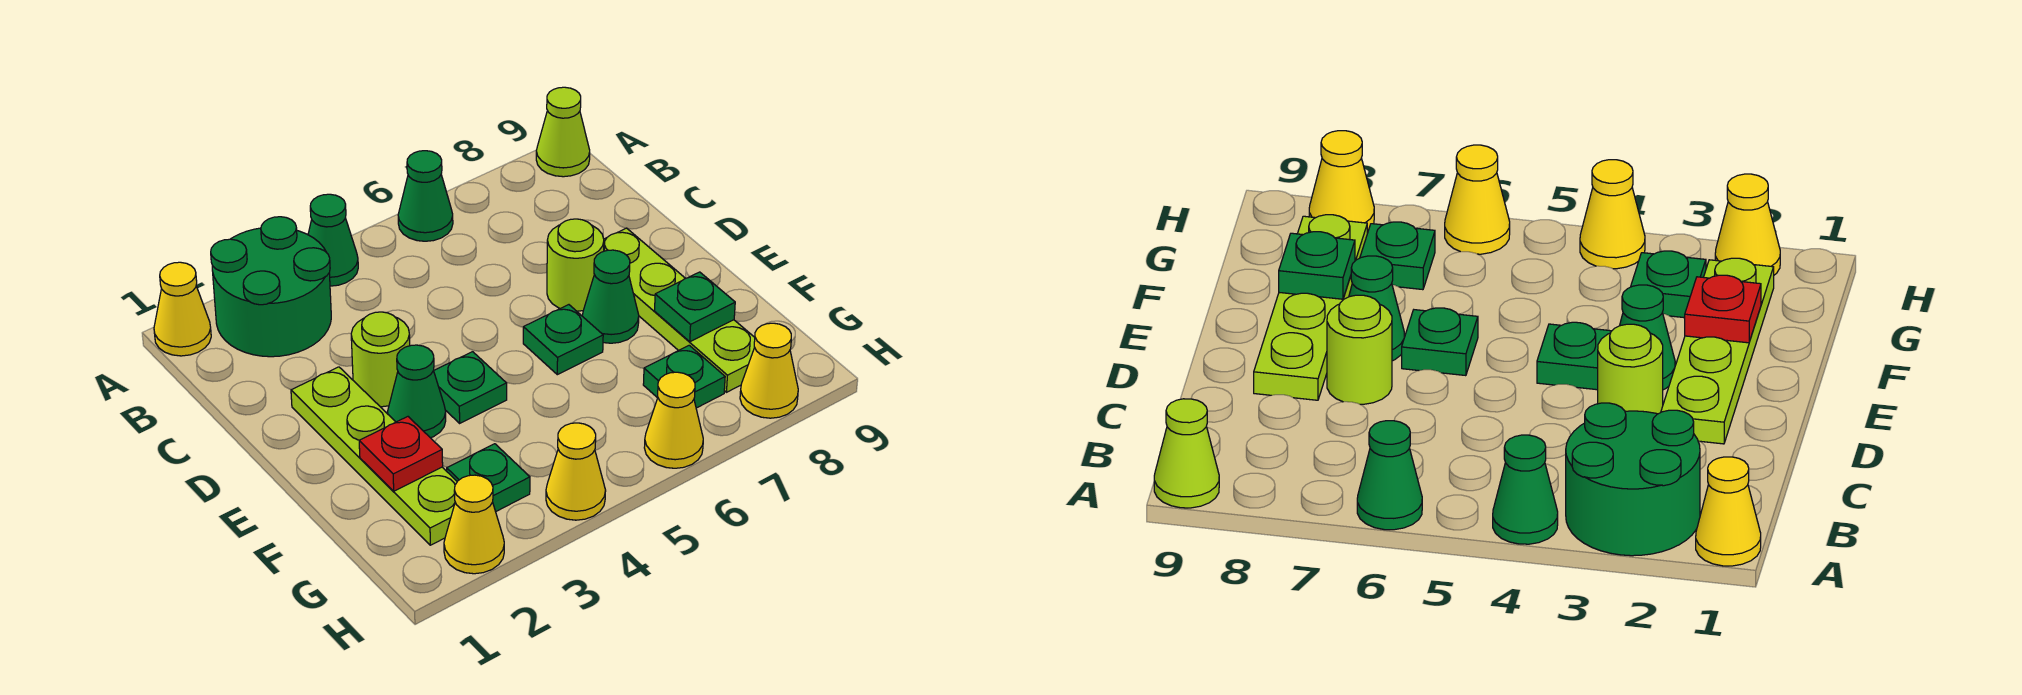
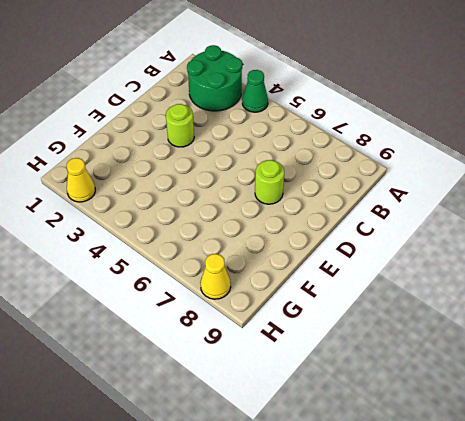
none -> yellow cone A1 level 1
none -> green cone A6 level 1
none -> lime cone A9 level 1

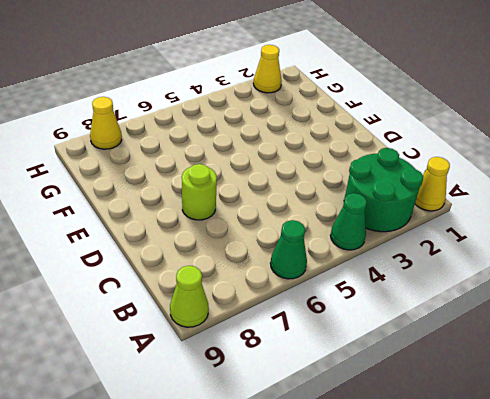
none -> lime plate D2:G2 level 1
none -> lime round brick D3 level 1
none -> lime plate D8:G8 level 1

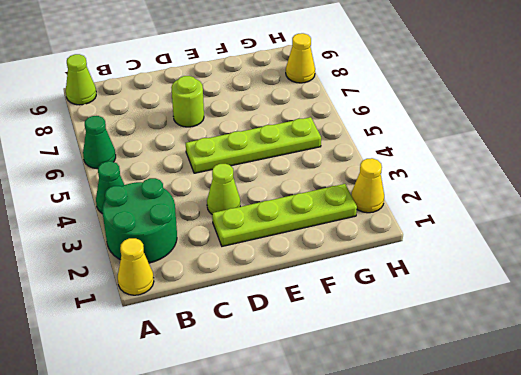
lime cone D3 level 1 -> lime round brick D3 level 1
lime plate D5:G5 level 1 -> lime plate D8:G8 level 1
none -> green cone E3 level 1
none -> green plate E4 level 1
none -> green plate E6 level 1

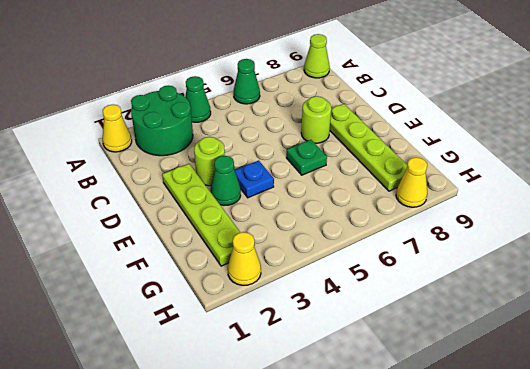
blue plate E4 level 1 -> green plate E4 level 1
none -> green cone E7 level 1
none -> green plate G3 level 1
none -> green plate G7 level 1

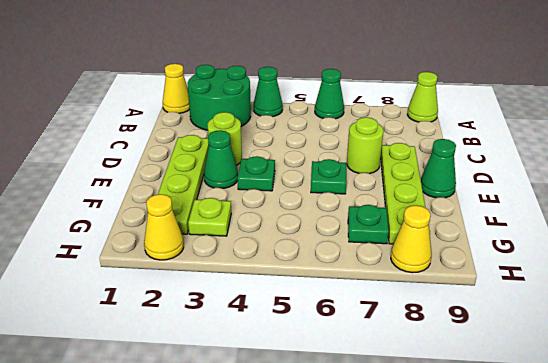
green cone E9 level 1 -> green cone E7 level 1
lime plate G3 level 1 -> green plate G3 level 1
none -> yellow cone H4 level 1
none -> yellow cone H6 level 1
none -> red plate F2 level 2

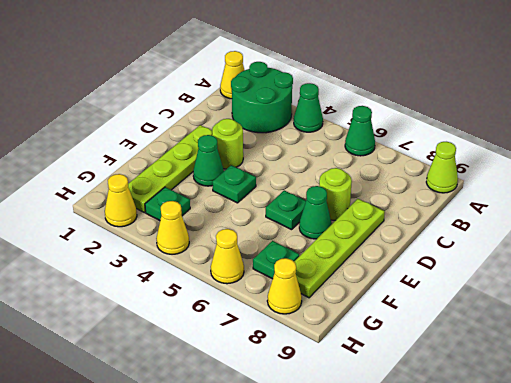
none -> red plate F2 level 2
none -> green plate F8 level 2

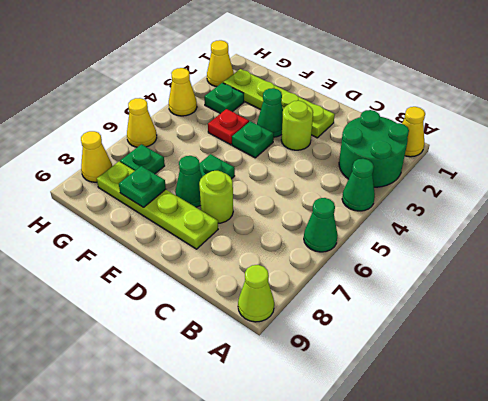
red plate F4 level 1 -> red plate F2 level 2

